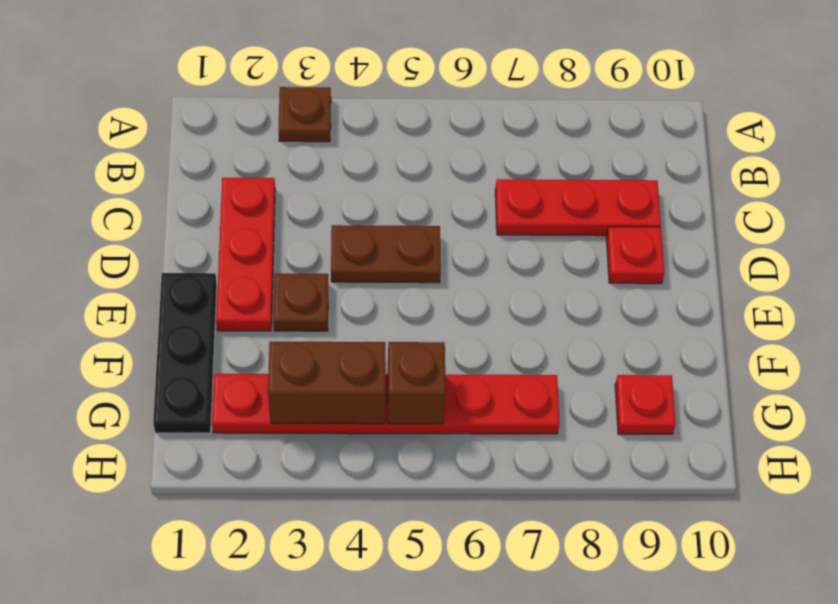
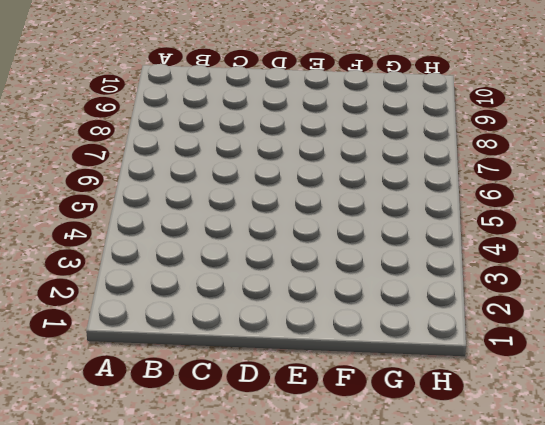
none -> brown plate A3 level 1
none -> red plate C2:E2 level 1

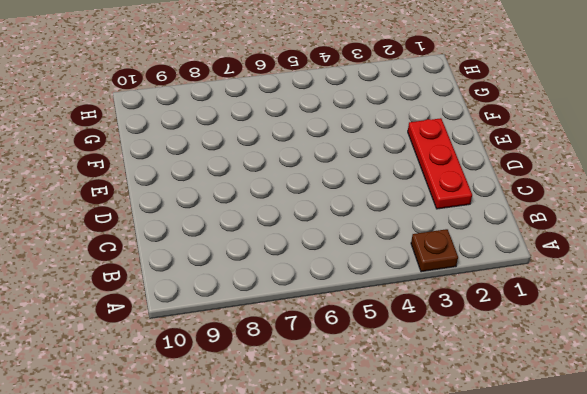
none -> red plate C7:C9 level 1
none -> brown plate D4:D5 level 1

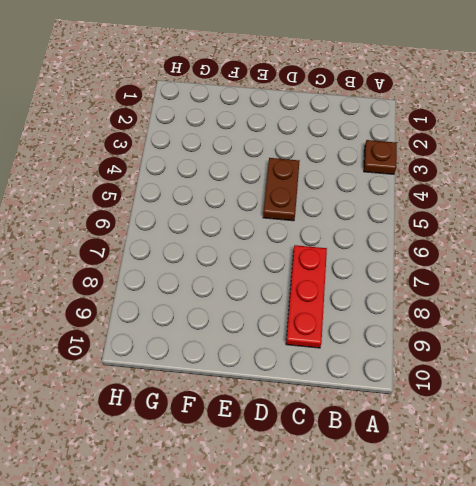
none -> red plate C2:E2 level 1
none -> red plate D9 level 1

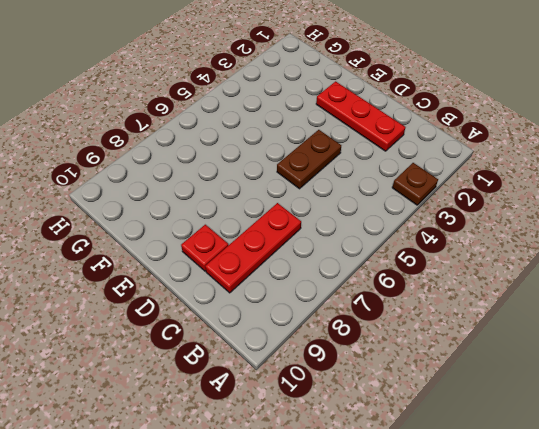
none -> black plate E1:G1 level 1
none -> brown plate E3 level 1

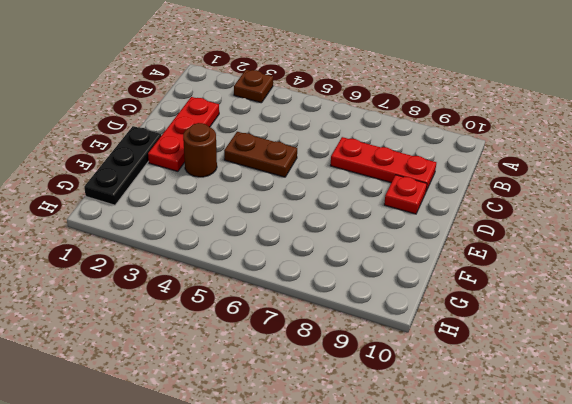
brown round brick E3 level 1 -> brown plate E3 level 1
none -> red plate G2:G7 level 1
none -> red plate G9 level 1

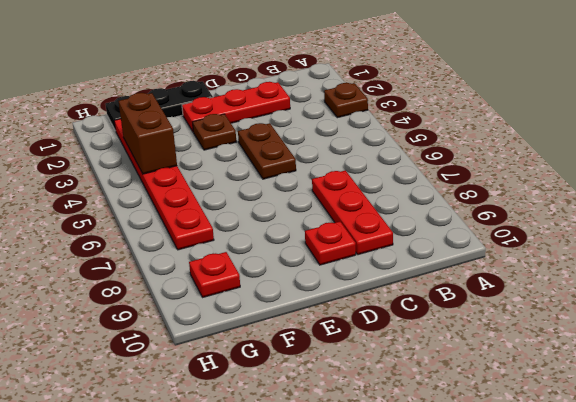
none -> brown brick G5 level 2

